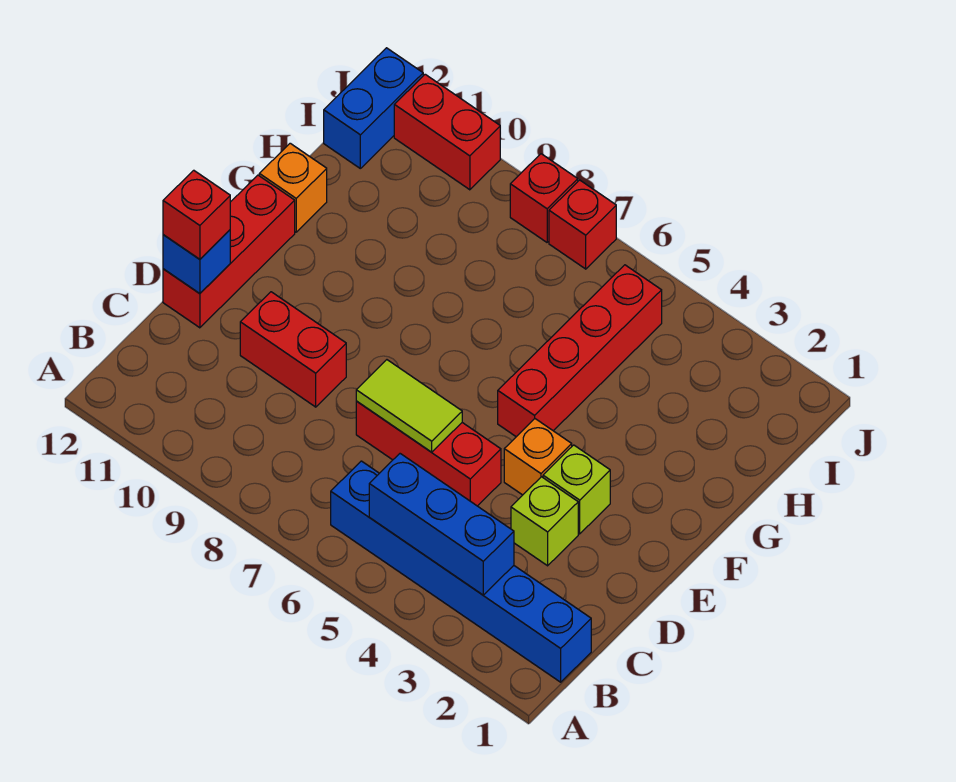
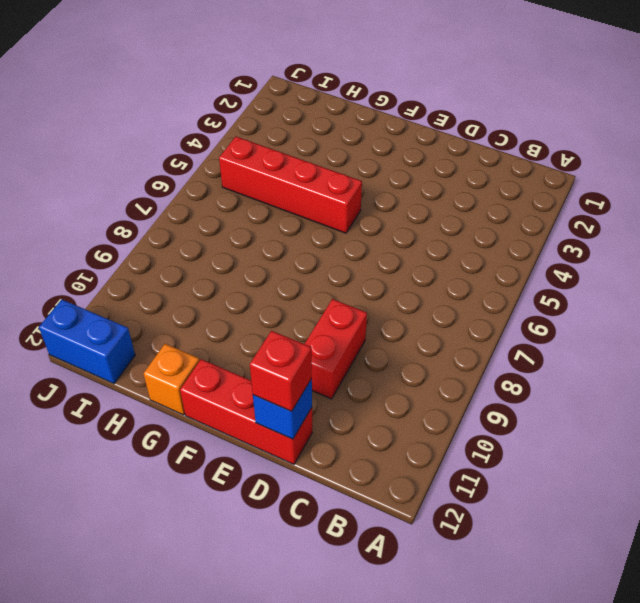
none -> blue brick B1:B6 level 1
none -> lime brick D3 level 1
none -> red brick D5:D7 level 1

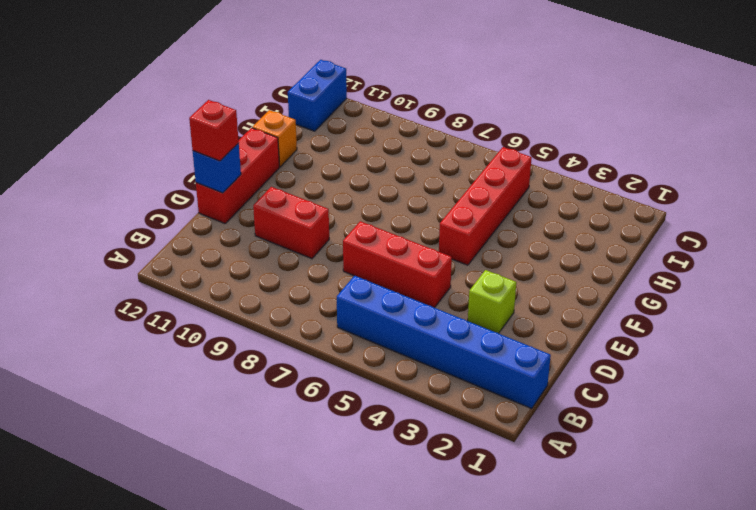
none -> lime brick E3 level 1
none -> orange brick E4 level 1
none -> red brick J7 level 1

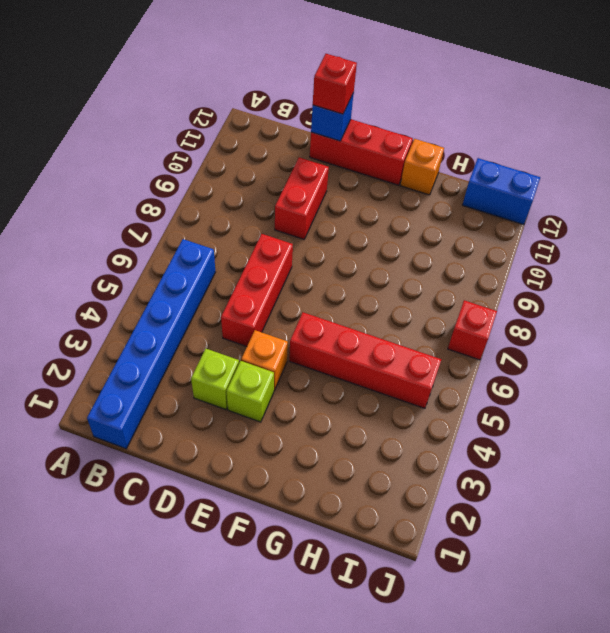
none -> red brick J8 level 1
none -> red brick J10:J11 level 1
none -> blue brick B3:B5 level 2

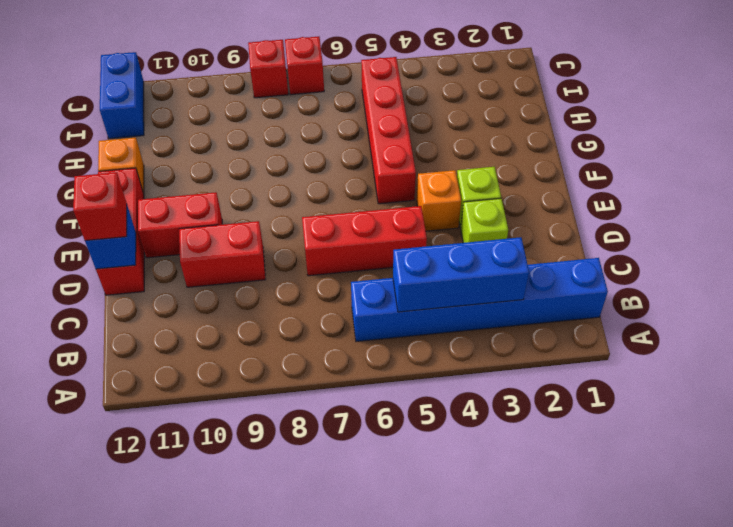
red brick E10:E11 level 1 -> red brick J10:J11 level 1
none -> lime tile D6:D7 level 2

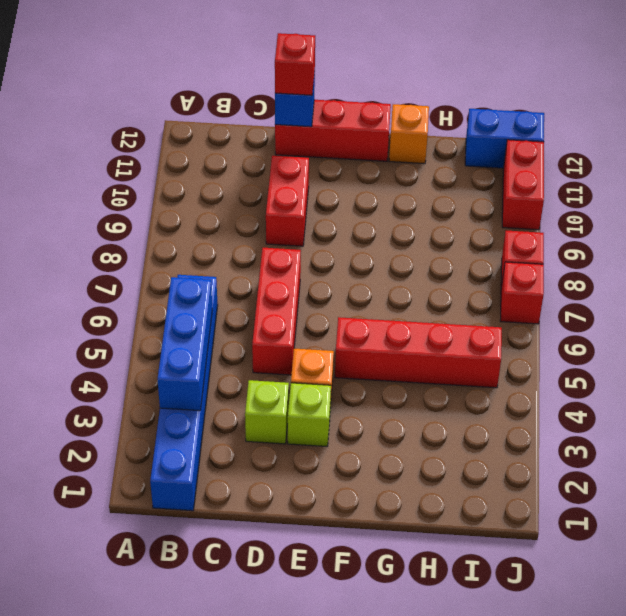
none -> lime tile D6:D7 level 2

